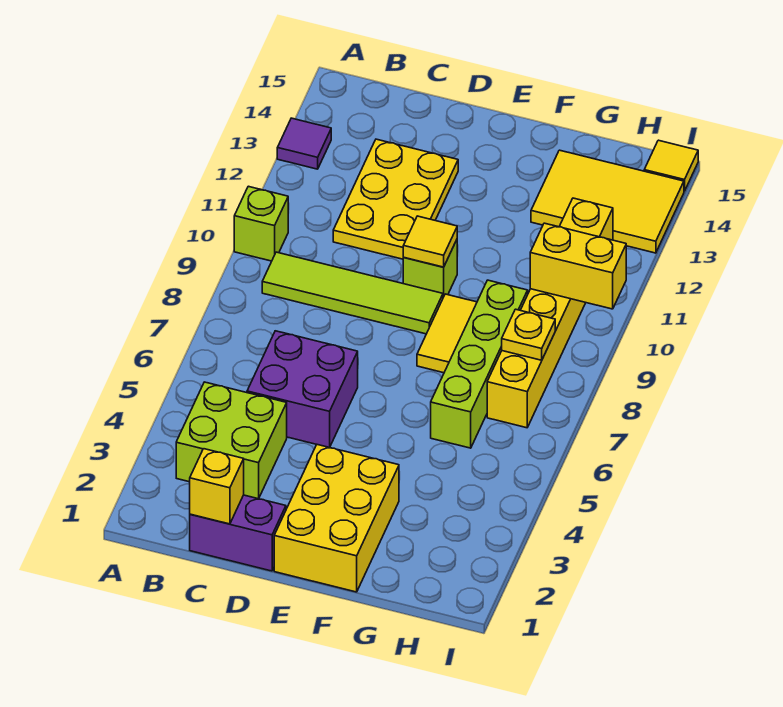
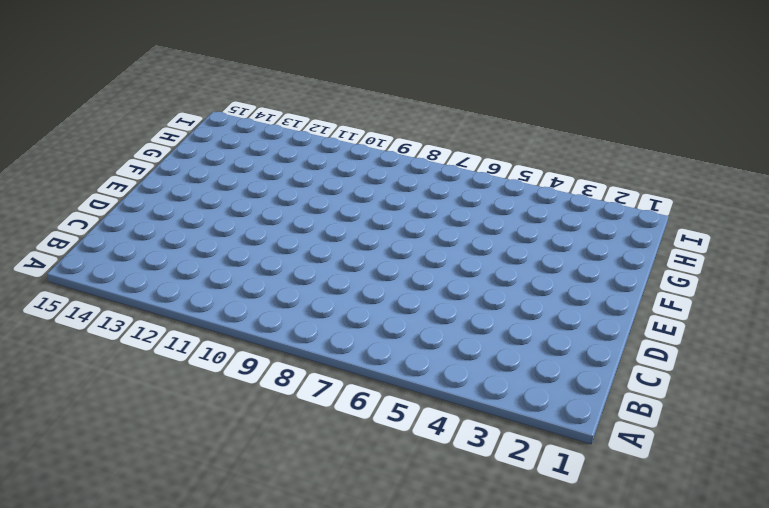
none -> lime brick A10 level 1
none -> purple tile A13 level 1
none -> lime brick B3:C4 level 1

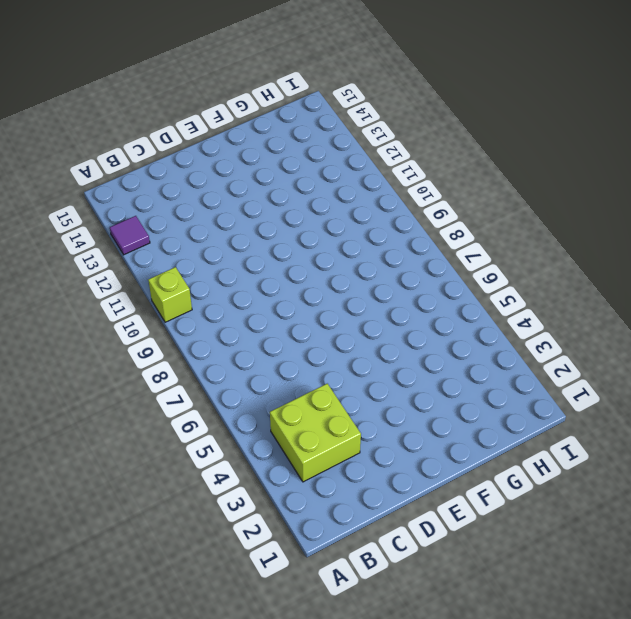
none -> lime tile B9:E9 level 1
none -> purple brick C1:D1 level 1
none -> purple brick C5:D6 level 1

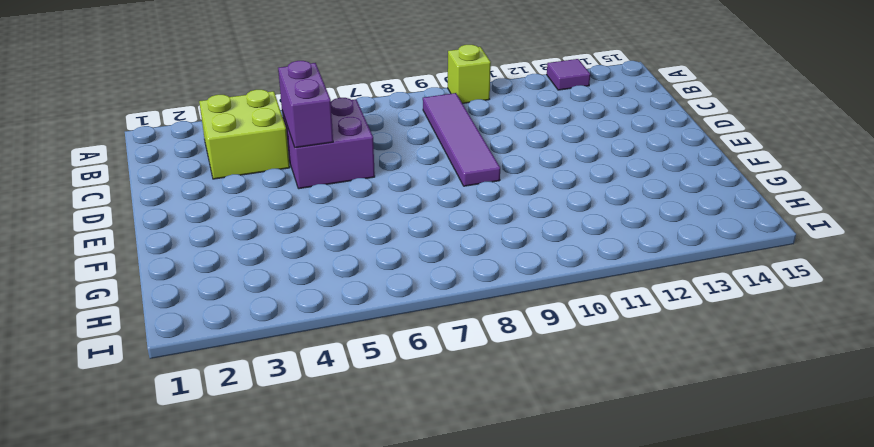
purple tile B9:E9 level 1 -> lime tile B9:E9 level 1
purple brick C5:D5 level 2 -> purple brick C1:D1 level 1
none -> yellow plate C11:D13 level 1
none -> yellow brick E1:F3 level 1
none -> lime brick E10 level 1

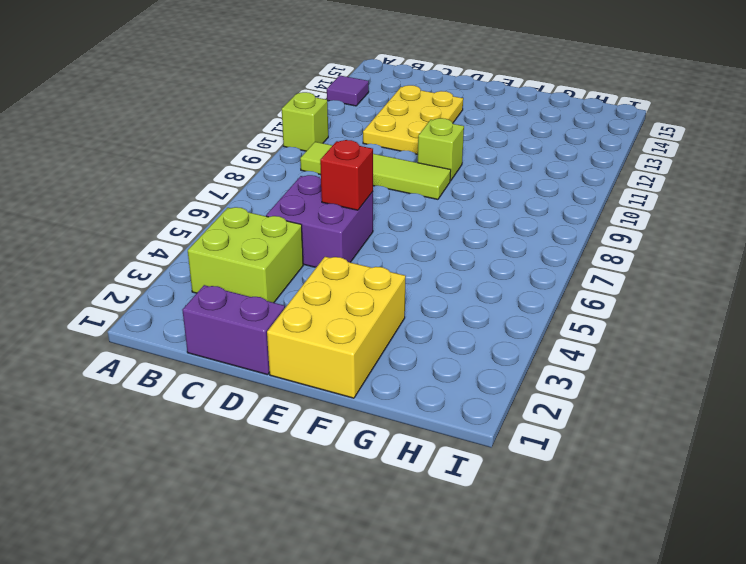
red brick D6 level 2 -> none
none -> yellow tile F8:F9 level 1
none -> lime brick G6:G9 level 1
none -> yellow tile G13:I14 level 1

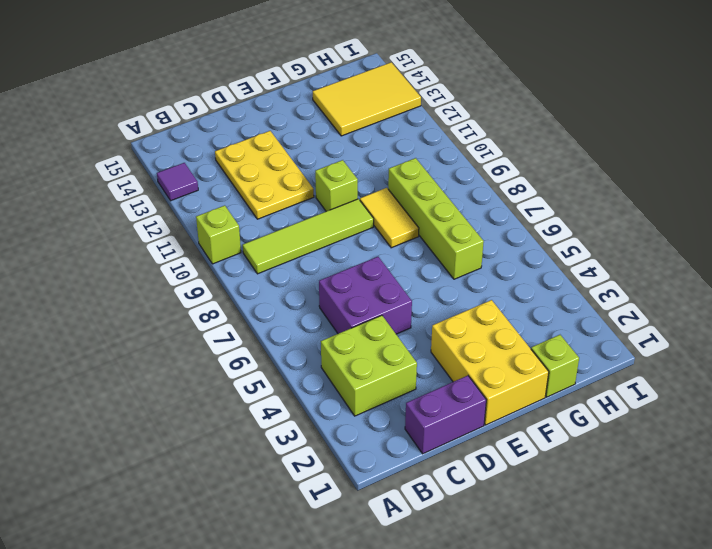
lime brick G1 level 1 -> none
none -> yellow brick H7:H12 level 1
none -> yellow tile I15 level 1
none -> yellow brick C1 level 2

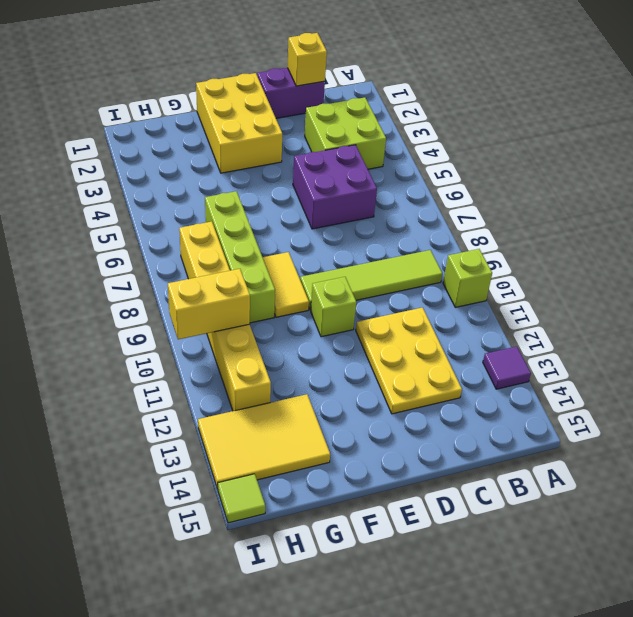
lime tile I15 level 1 -> yellow tile I15 level 1
none -> yellow tile E10 level 2
none -> yellow plate H8 level 2

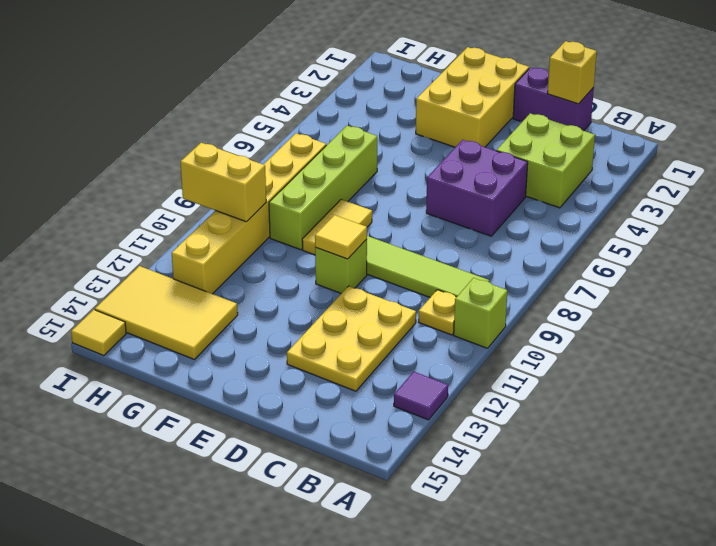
yellow plate B10 level 1 -> yellow plate H8 level 2

